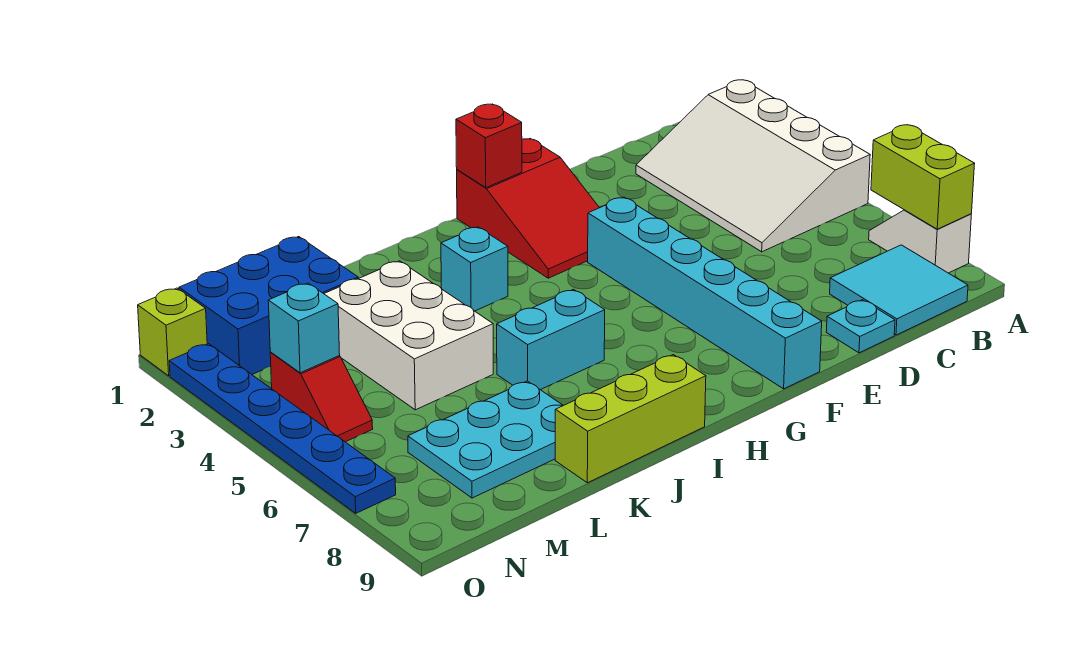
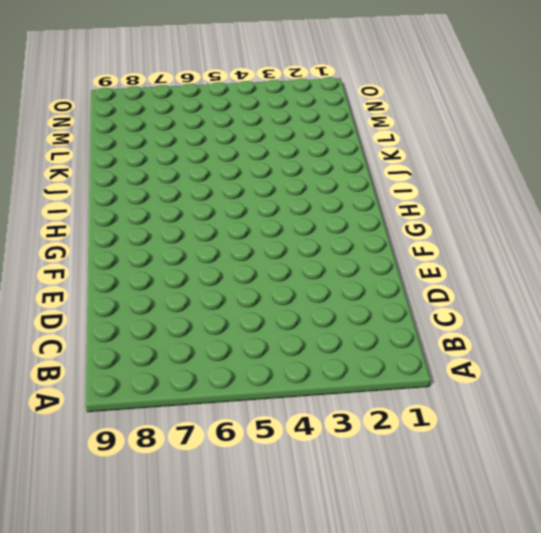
none -> white slope A2:C5 level 1 top A
none -> white slope A7:A8 level 1 top 8
none -> cyan tile B8:C9 level 1

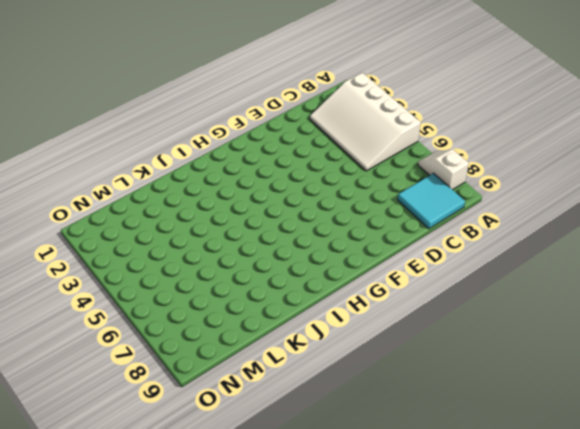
none -> cyan plate D9 level 1
none -> red slope F1:G3 level 1 top 1
none -> cyan brick F4:F9 level 1

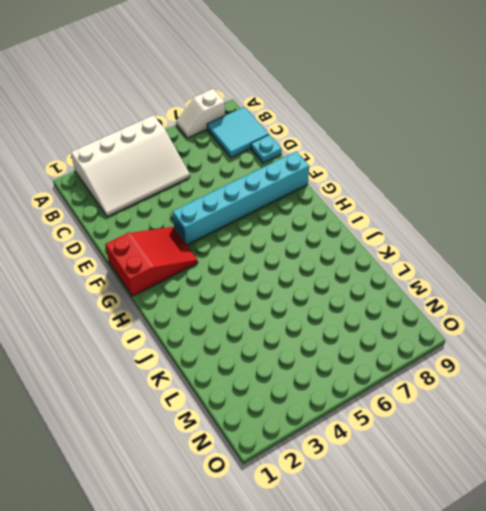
none -> cyan brick I3 level 1
none -> cyan brick I6:J6 level 1
none -> lime brick I9:K9 level 1

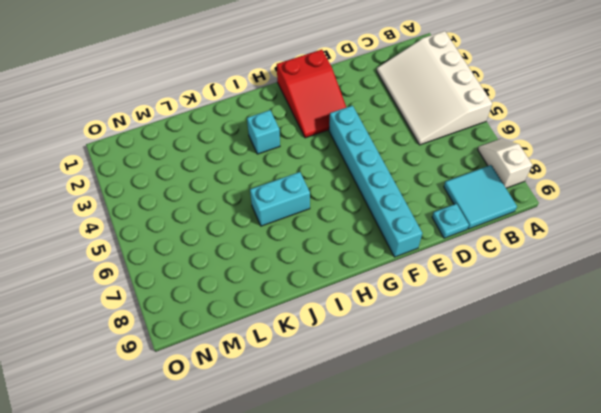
none -> lime brick I9:K9 level 1
none -> white brick K3:L5 level 1
none -> cyan plate K7:M8 level 1

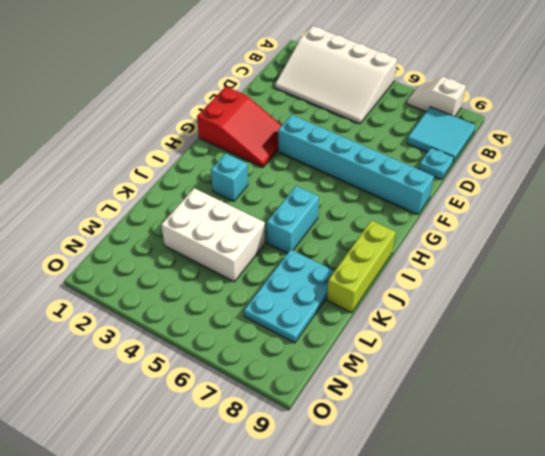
none -> blue brick L1:N2 level 1
none -> red slope N4:N5 level 1 top 4
none -> lime brick O1 level 1

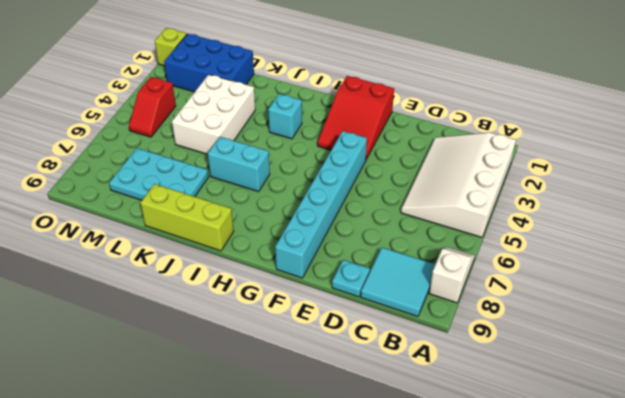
none -> blue plate O2:O7 level 1
none -> lime brick A7:A8 level 2
none -> red brick G1 level 2

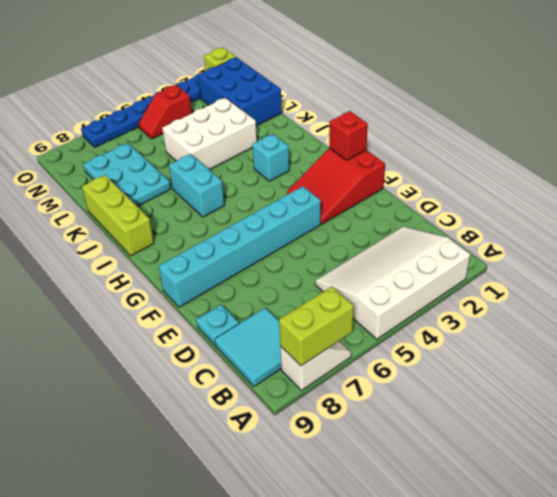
none -> cyan brick N4 level 2

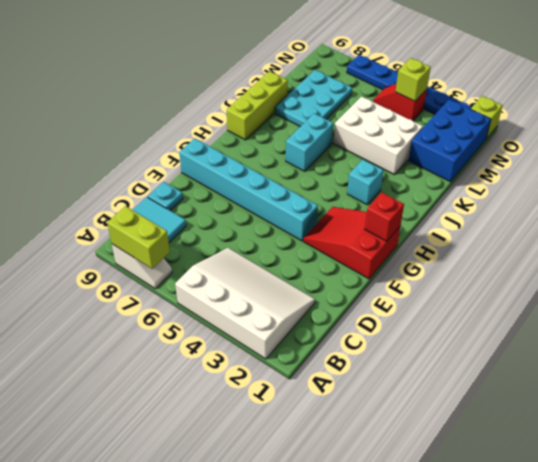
lime brick N4 level 2 -> cyan brick N4 level 2

